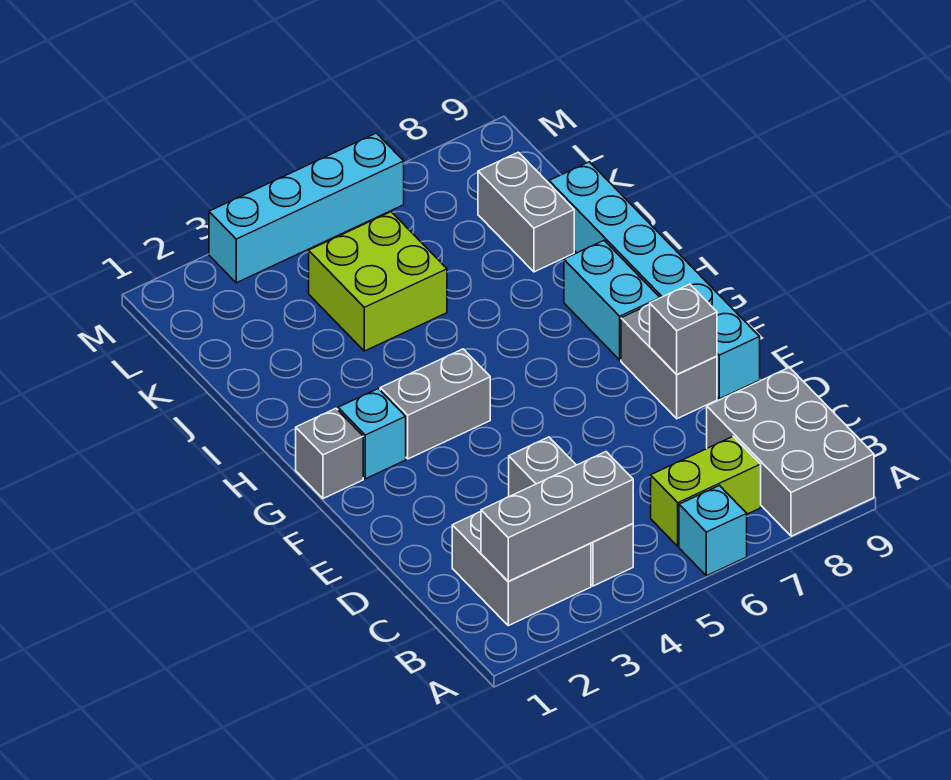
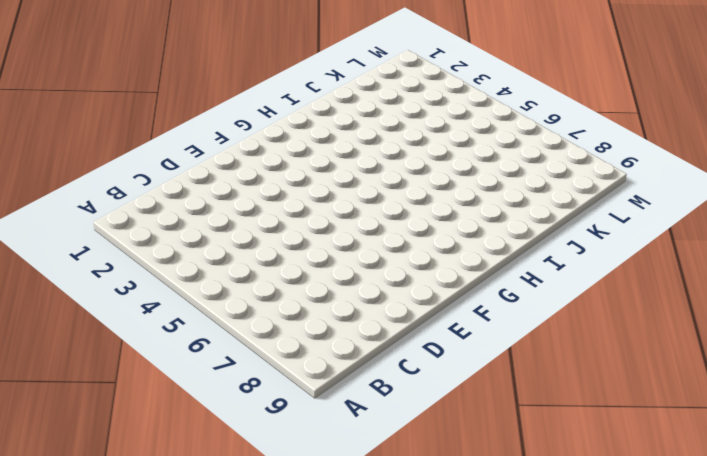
none -> cyan brick A6 level 1
none -> grey brick A8:C9 level 1
none -> grey brick B2:C3 level 1

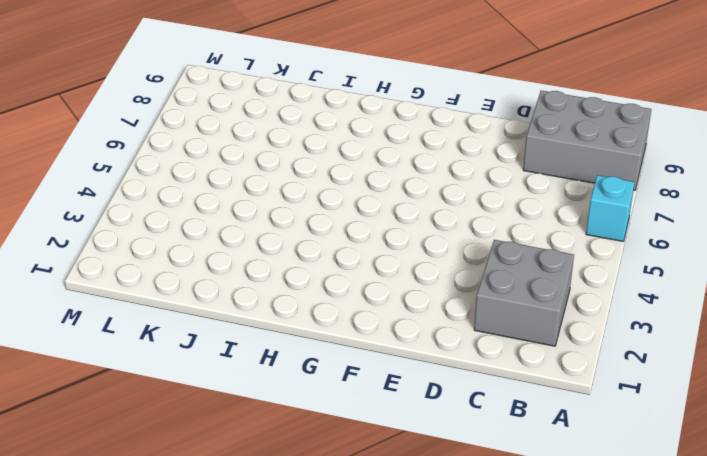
none -> grey brick B4:D4 level 1
none -> lime brick B6:B7 level 1
none -> grey brick E8:F8 level 1

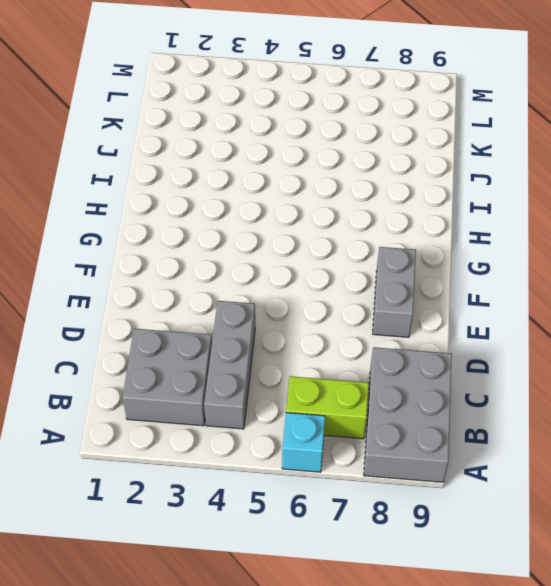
none -> cyan brick E9:J9 level 1
none -> grey brick G1 level 1
none -> cyan brick G2 level 1

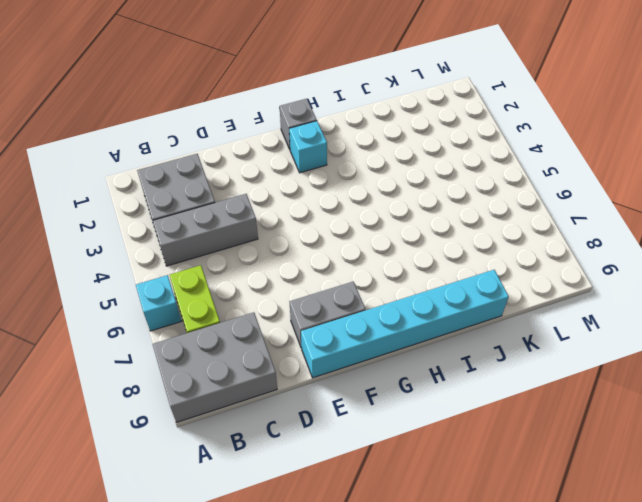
none -> grey brick G3:G4 level 1
none -> cyan brick G8:H8 level 1
none -> lime brick J4:K5 level 1

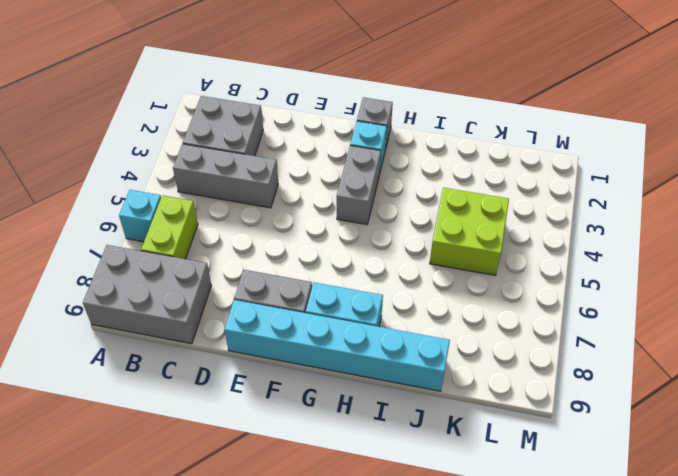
none -> grey brick J8:K8 level 1
none -> cyan brick M3:M6 level 1
none -> grey brick B2:B4 level 2

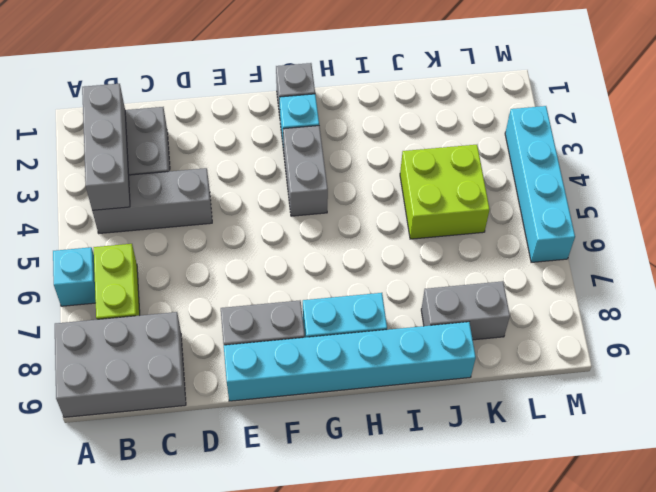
none -> grey brick E8 level 2

